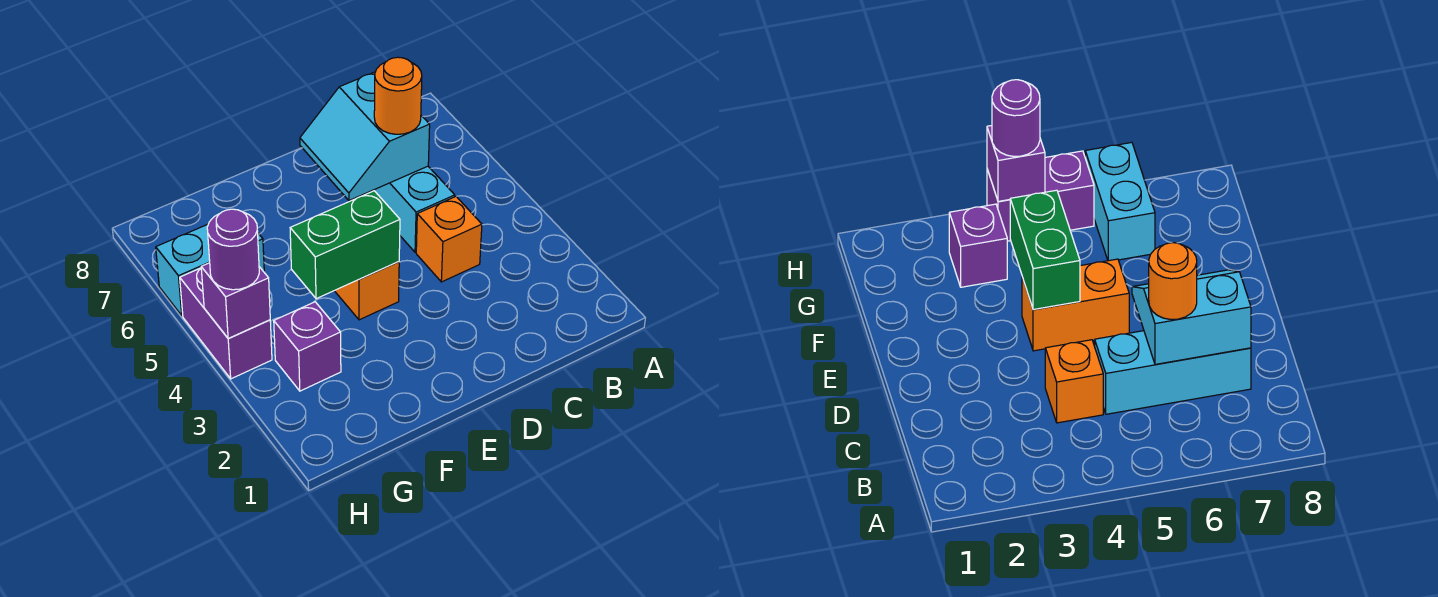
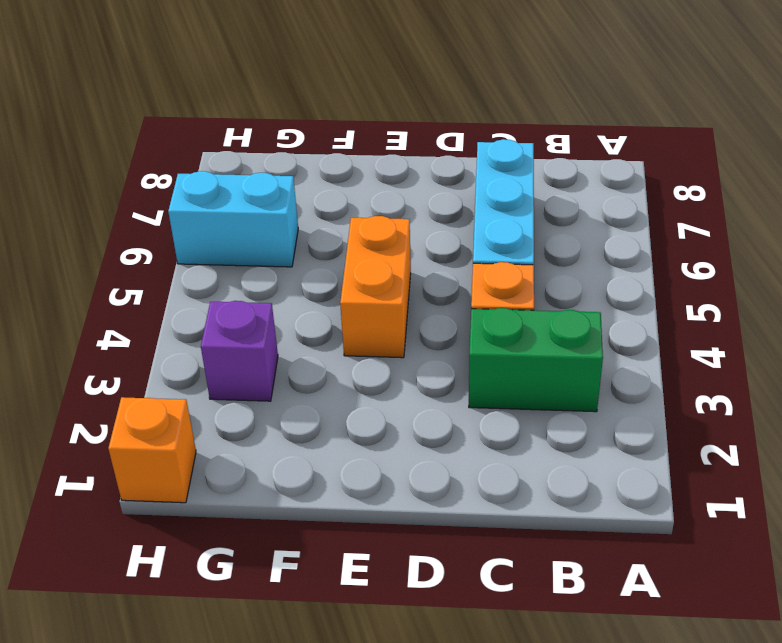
green brick B3:C3 level 1 -> green brick E4:F4 level 2
orange brick H1 level 1 -> none
none -> purple brick H4:H5 level 1
none -> cyan slope C6:D7 level 2 top C

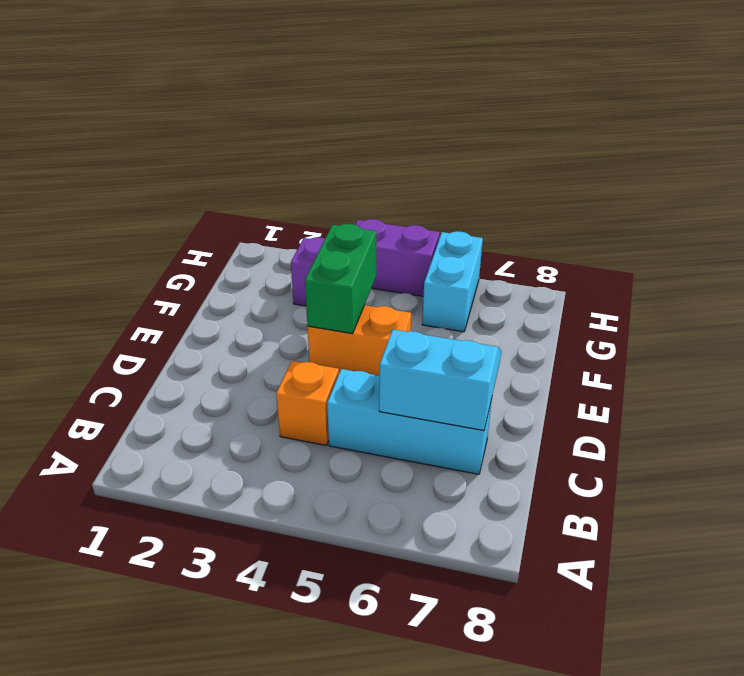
none -> purple brick H4 level 2
none -> orange round brick C6 level 3

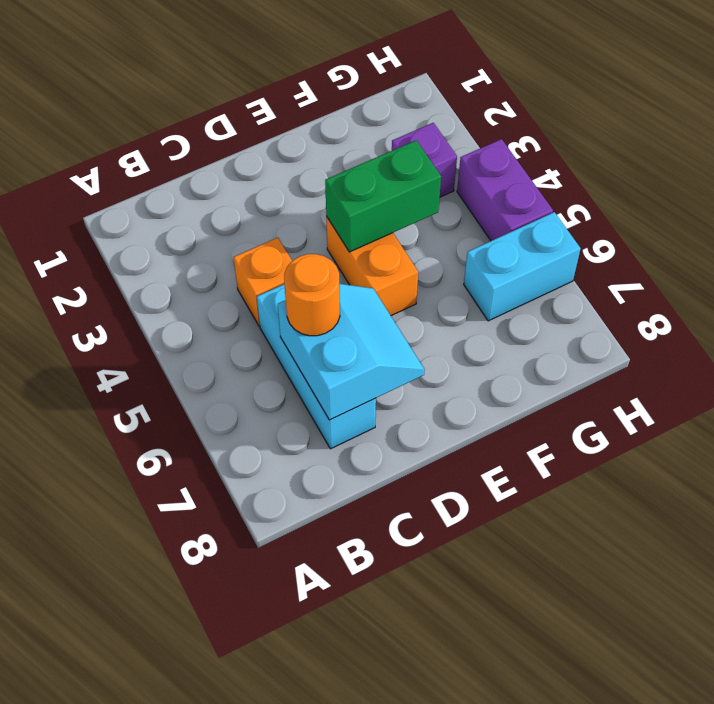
none -> purple brick H4 level 2
none -> purple round brick H4 level 3

